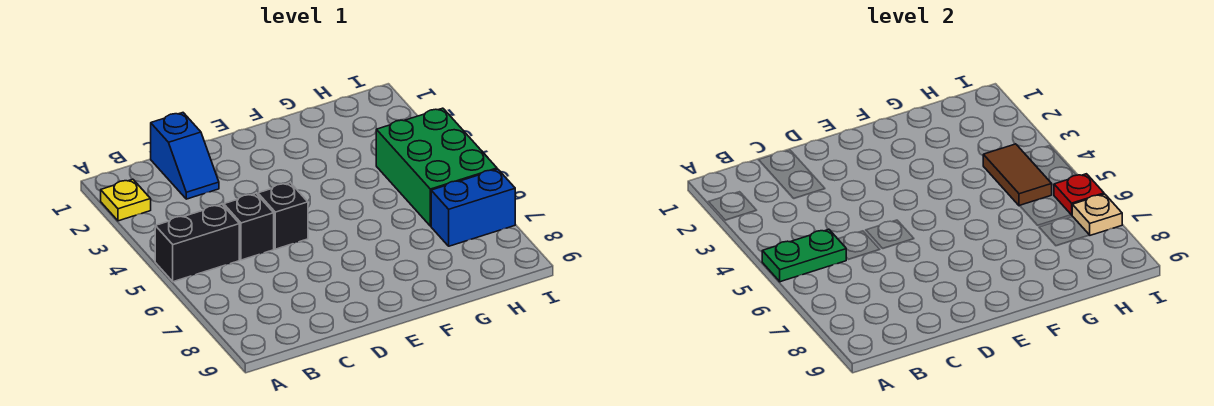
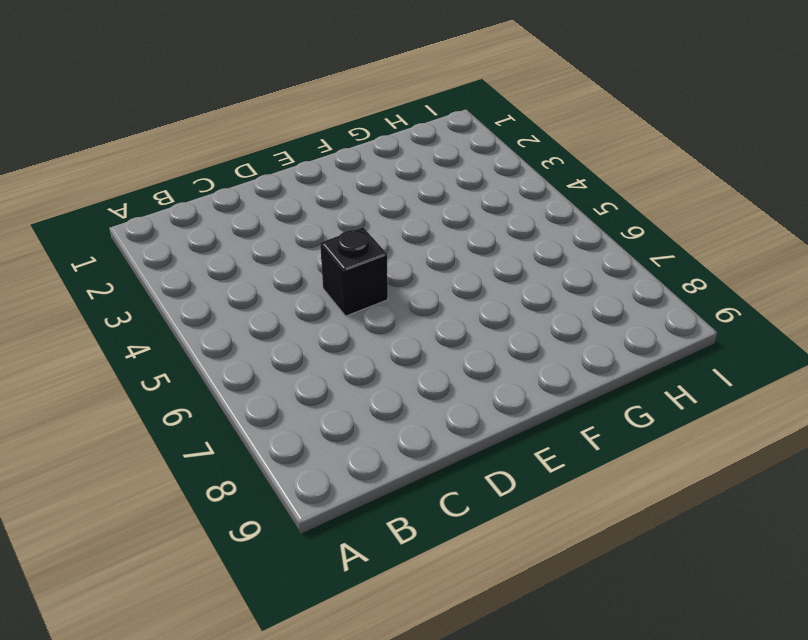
none -> yellow plate A2 level 1
none -> black brick A5:B5 level 1

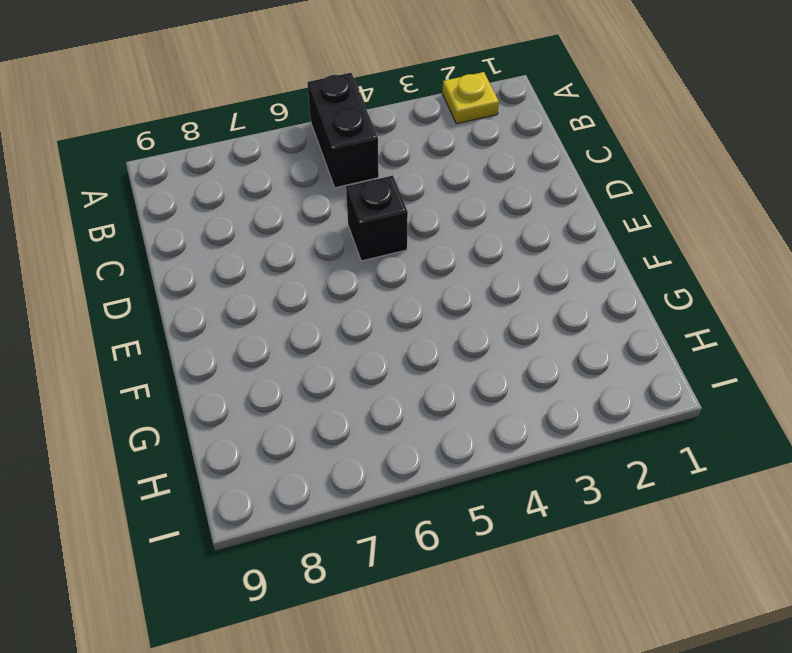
none -> blue slope C1:C2 level 1 top 1
none -> black brick C5 level 1

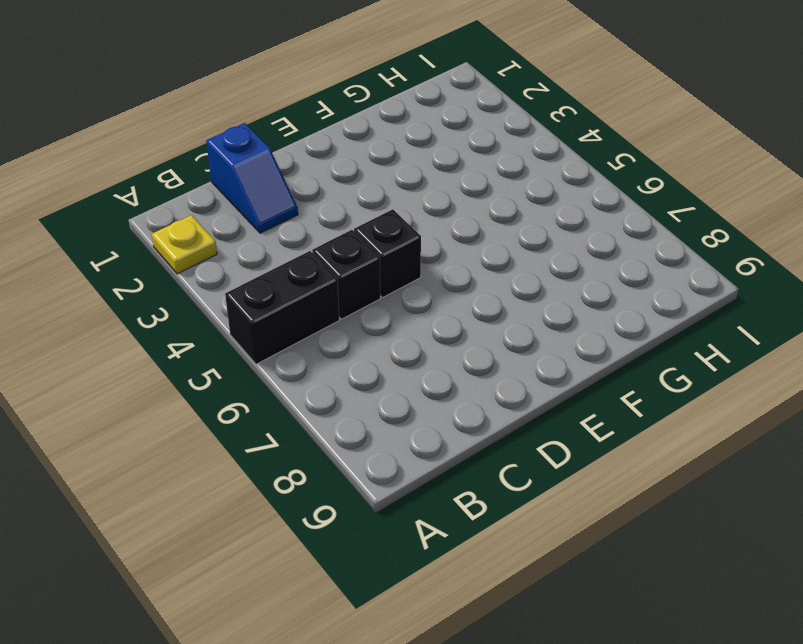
none -> green brick H4:I6 level 1
none -> blue brick H7:I7 level 1

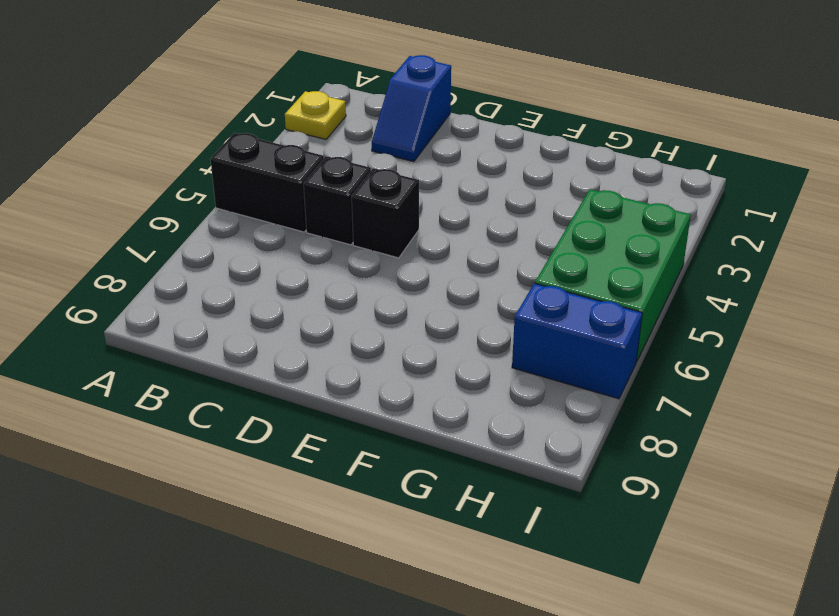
none -> green plate A5:B5 level 2
none -> brown tile H4:H5 level 2

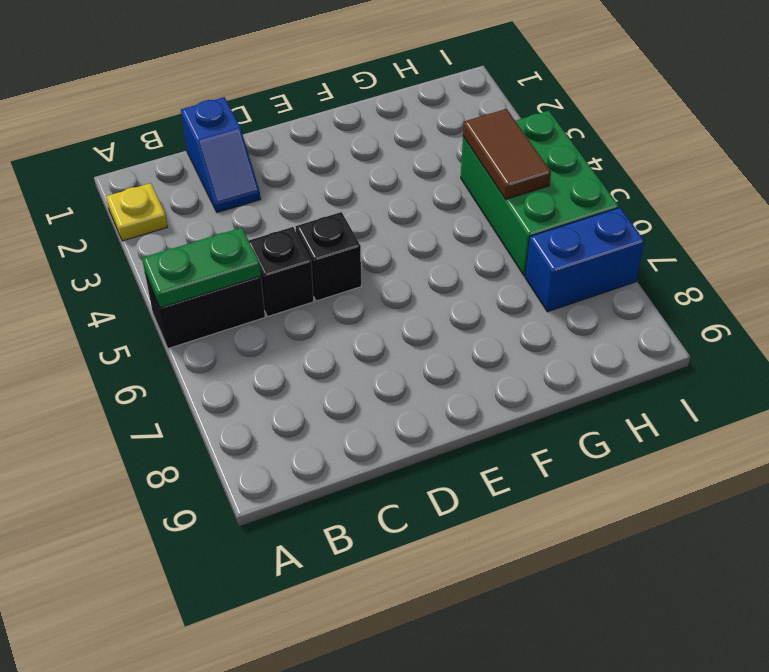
none -> red plate I6 level 2
none -> tan plate I7 level 2

